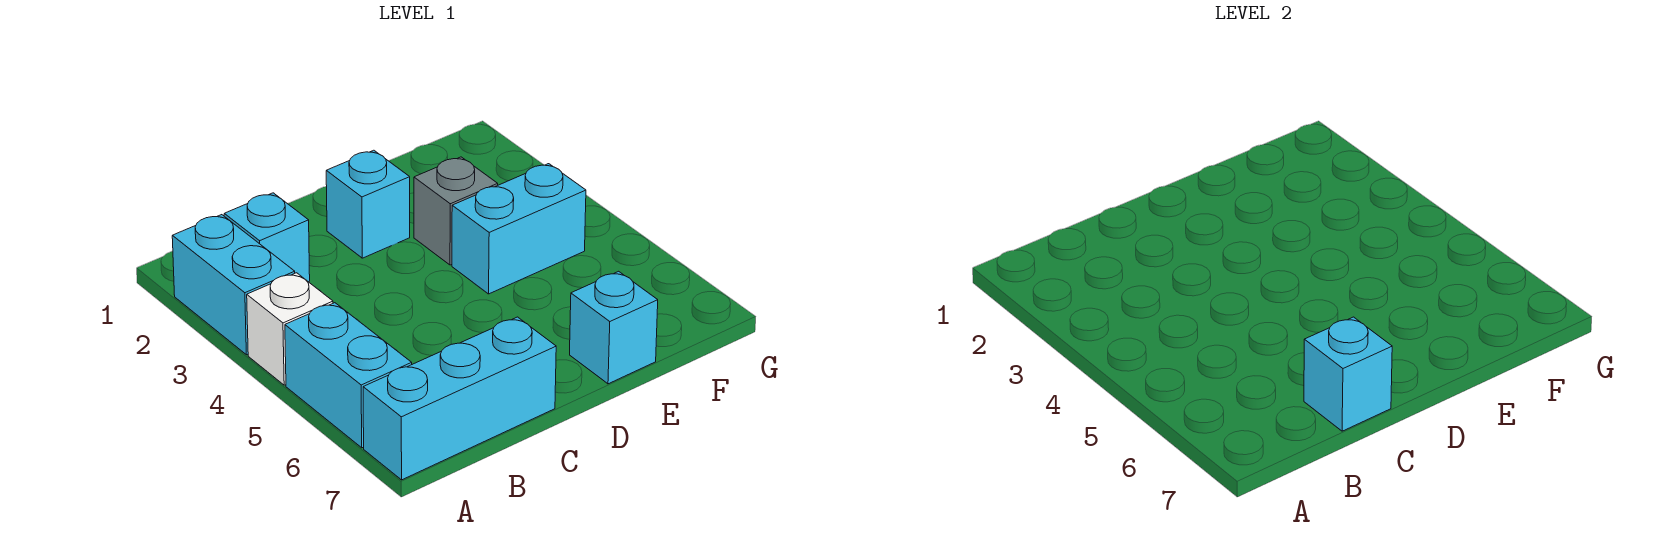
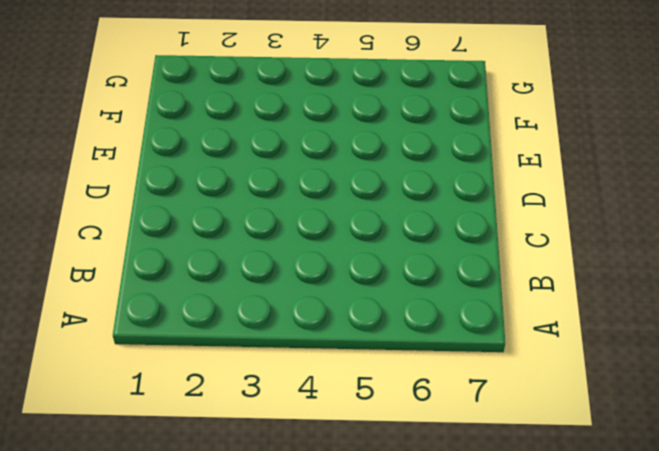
none -> cyan brick A2:A3 level 1
none -> white brick A4 level 1

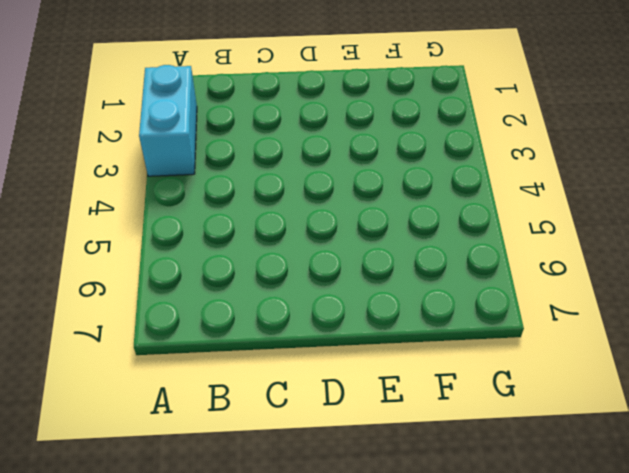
none -> white brick A4 level 1
none -> cyan brick A5:A6 level 1

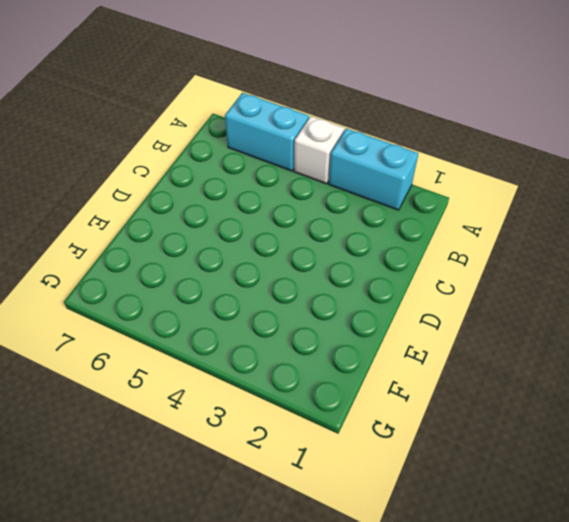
none -> cyan brick A7:C7 level 1
none -> cyan brick B2 level 1

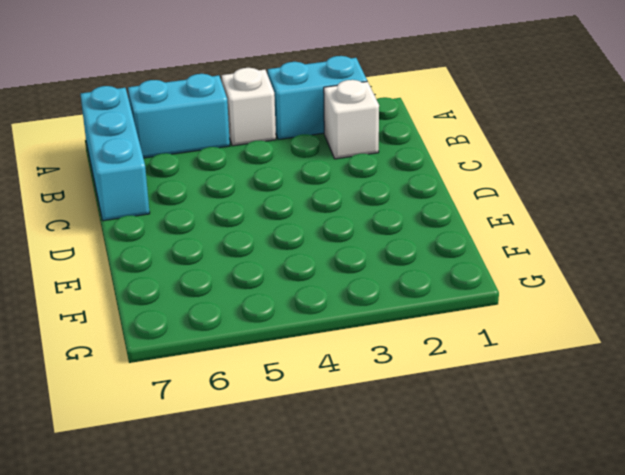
white brick B2 level 1 -> cyan brick B2 level 1
none -> cyan brick D2 level 1
none -> grey brick E3 level 1

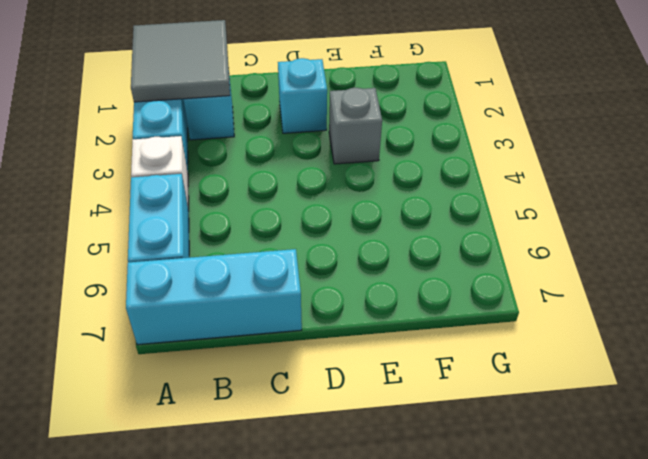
grey tile A1:B2 level 2 -> none
none -> cyan brick E4:F4 level 1
none -> cyan brick E7 level 1

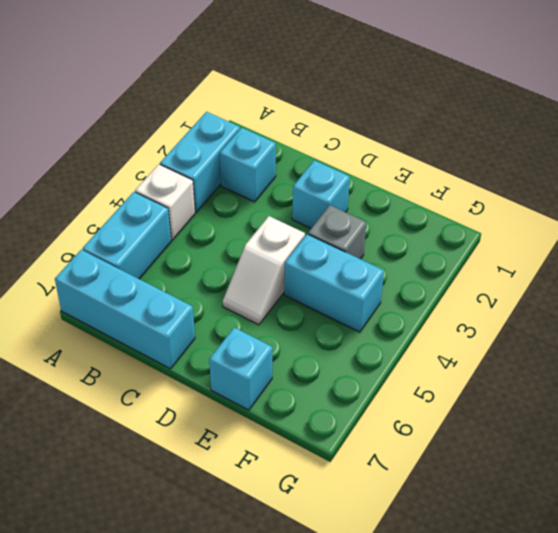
white slope D4:D5 level 1 top 4 -> none
none -> cyan brick C7 level 2

